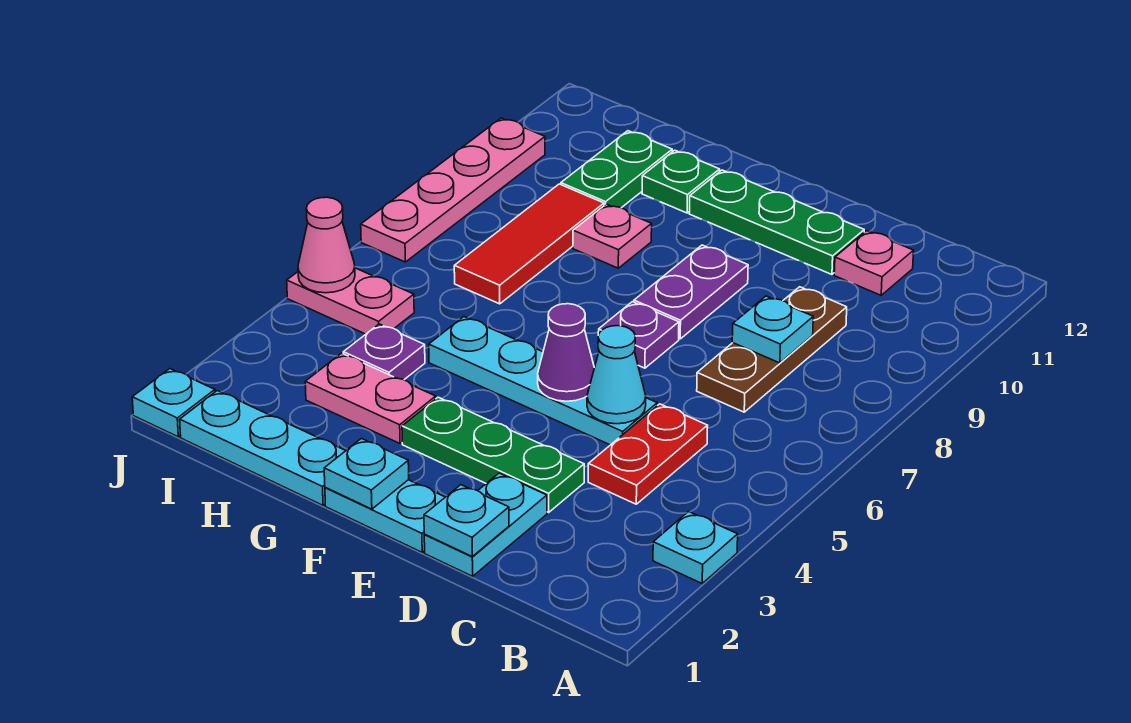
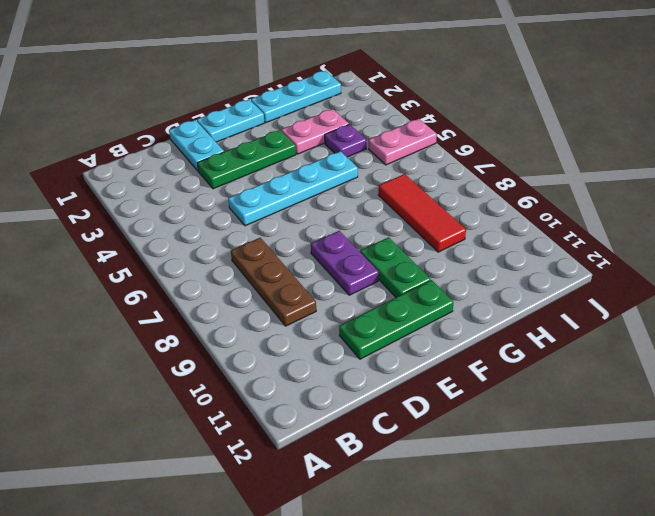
green plate F9:F10 level 1 -> green plate H10:H11 level 1
none -> cyan plate A3 level 1
none -> red plate C4:C5 level 1
none -> pink plate C11 level 1

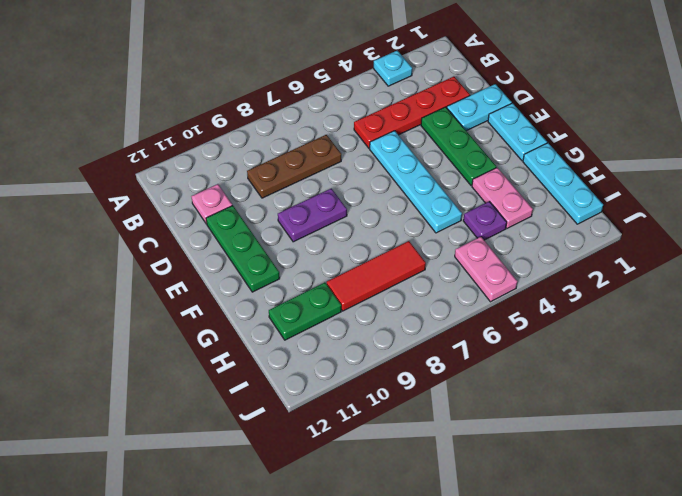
red plate C2:C5 level 1 -> red plate C4:C5 level 1
none -> purple plate E7 level 1
none -> pink plate G9 level 1
none -> green plate G11 level 1

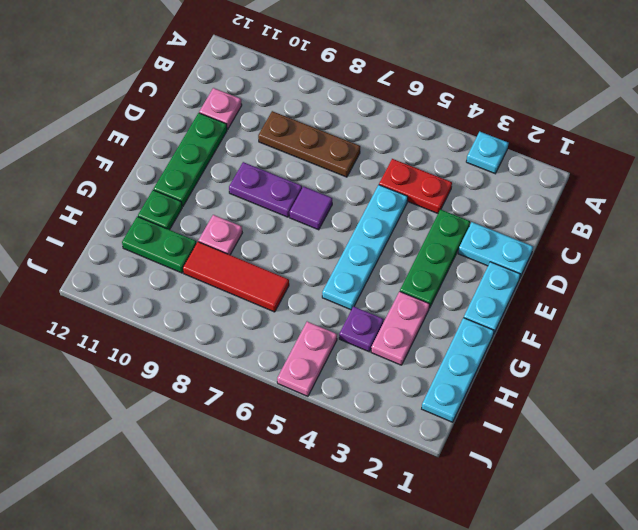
purple tile E7 level 1 -> purple plate E7 level 1
none -> cyan plate J1 level 1
none -> pink plate J7:J10 level 1
none -> cyan plate C8 level 2

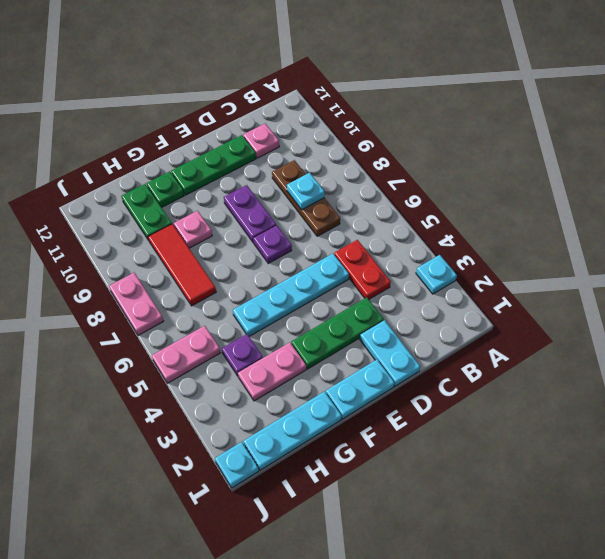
pink plate J7:J8 level 1 -> pink plate J7:J10 level 1
none -> cyan plate D1 level 2
none -> cyan cone D5 level 2
none -> purple cone E5 level 2

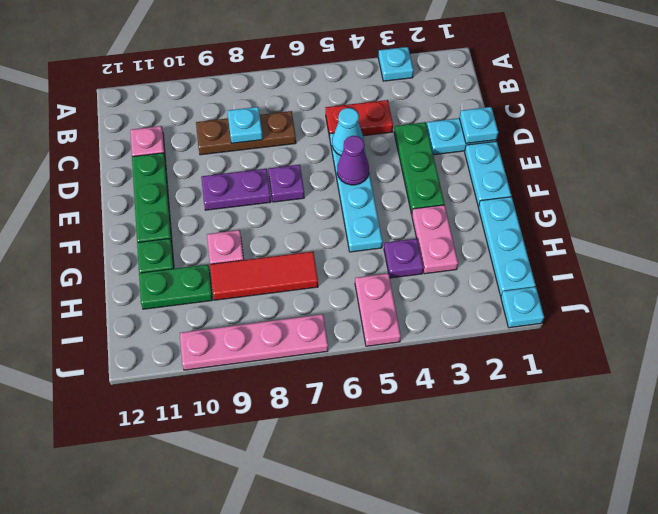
none -> cyan plate F1 level 2
none -> pink cone J5 level 2

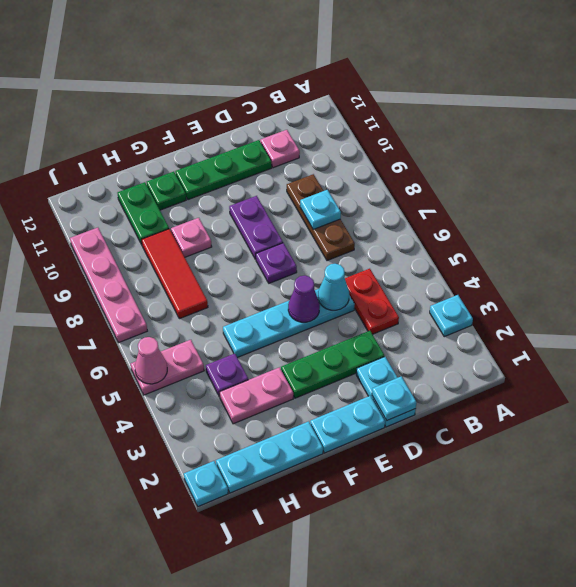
none -> cyan plate F1 level 2

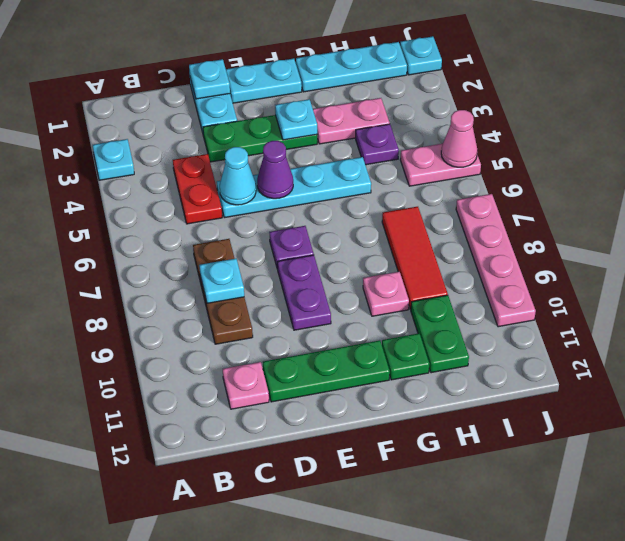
cyan plate F3 level 2 -> cyan plate F1 level 2

